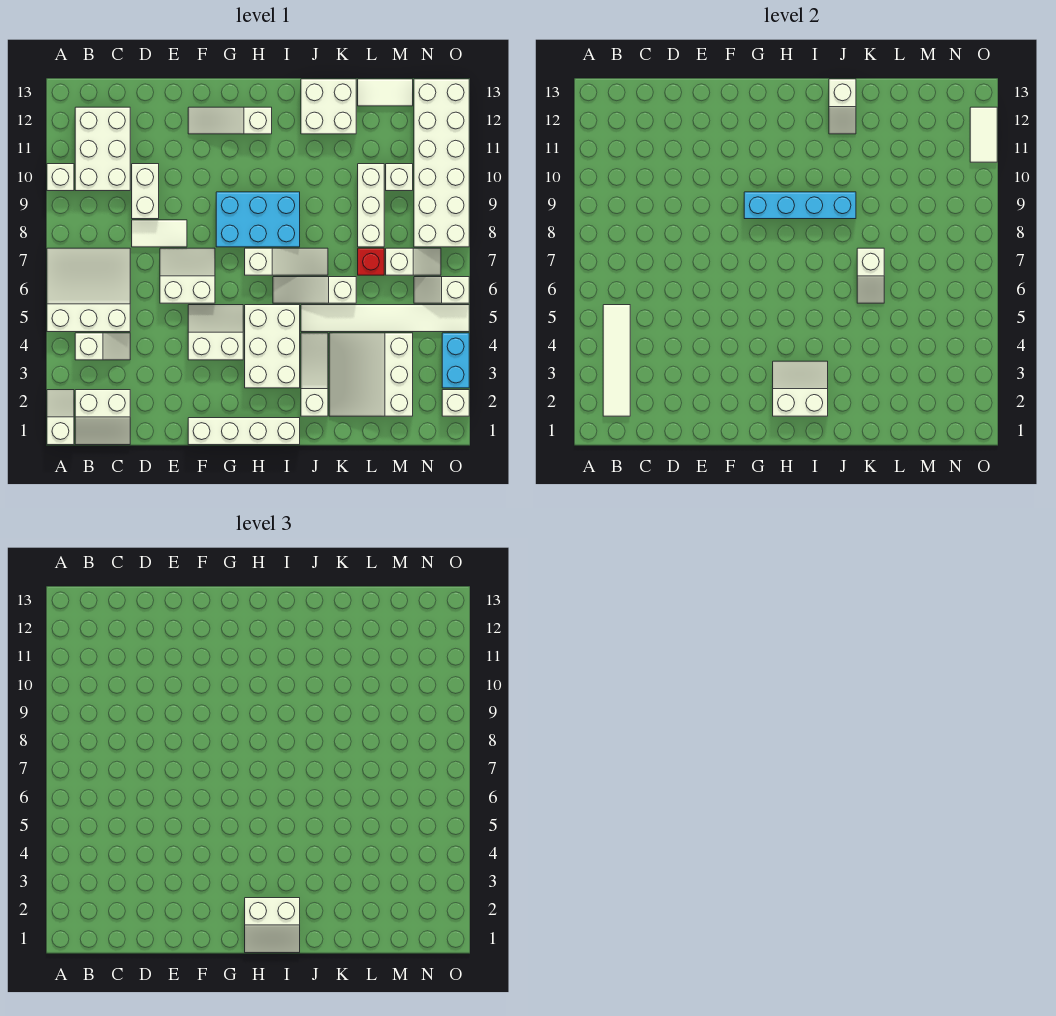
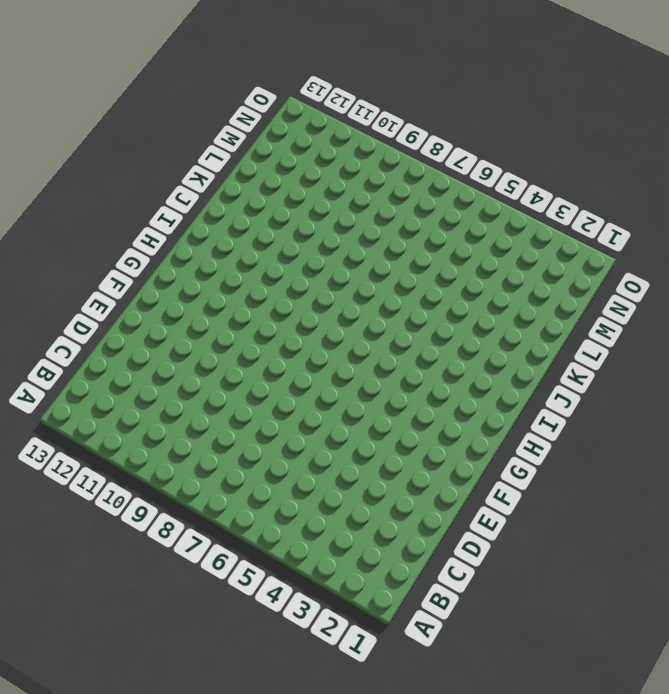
none -> white slope A1:A2 level 1 top 1
none -> white slope A5:C7 level 1 top 5
none -> white brick A10 level 1
none -> white slope B1:C2 level 1 top 2

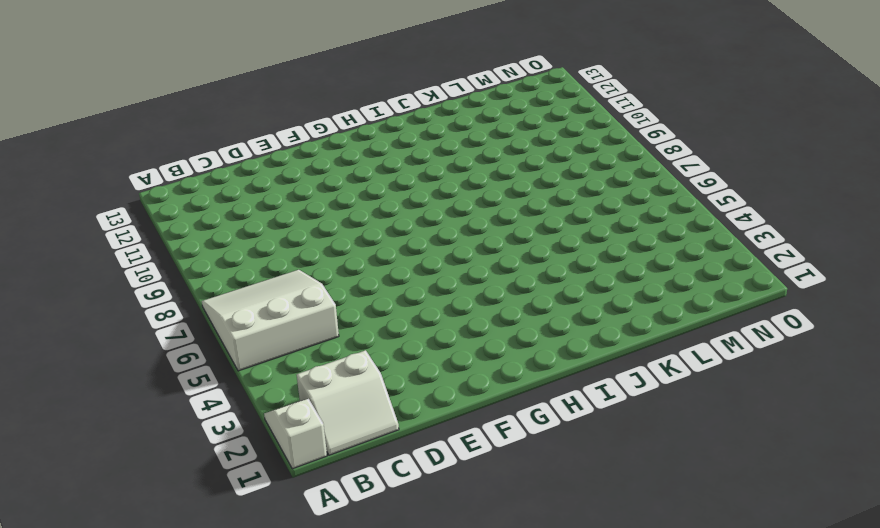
none -> white brick A10 level 1
none -> white slope B4:C4 level 1 top B
none -> white brick B10:C12 level 1
none -> white tile D8:E8 level 1

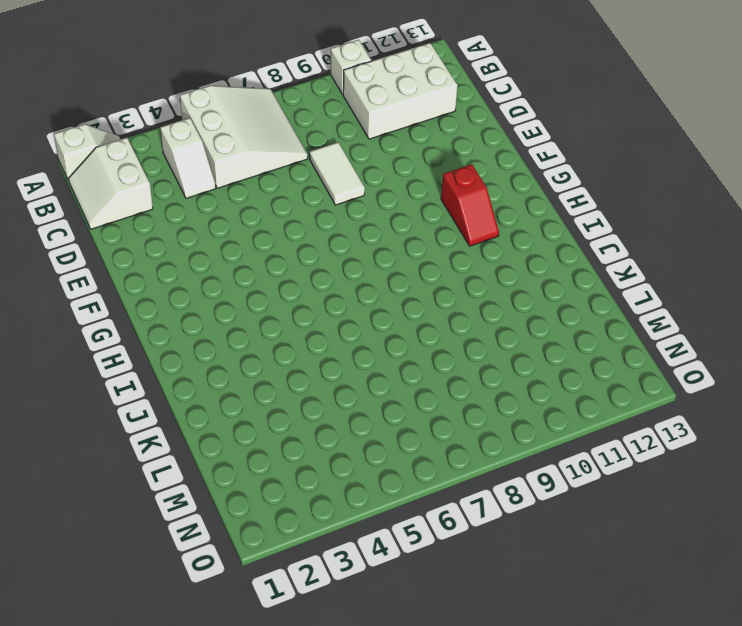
red slope G11:H11 level 1 top G -> none
none -> white brick D9:D10 level 1
none -> white slope E6:F7 level 1 top 6
none -> white brick F1:I1 level 1
none -> white slope F4:G5 level 1 top 4

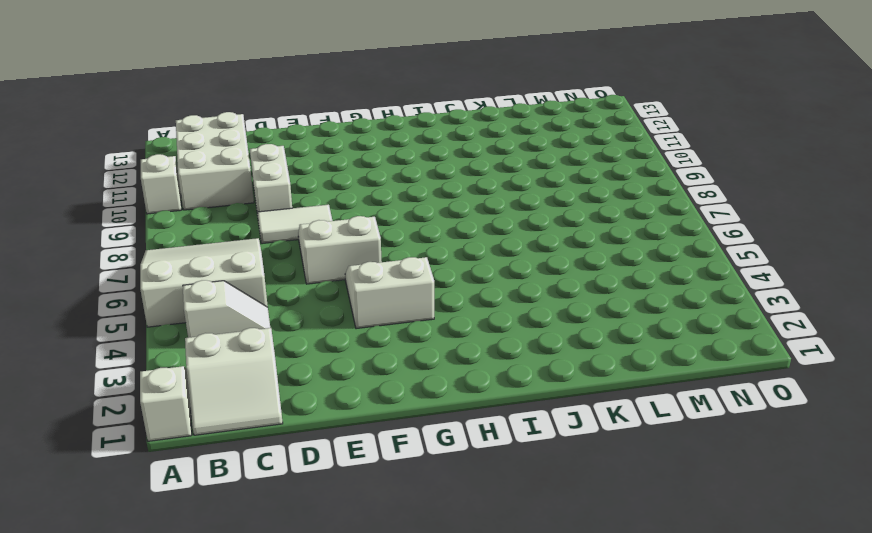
none -> white brick F1:I1 level 1
none -> white slope F12:H12 level 1 top H
none -> cyan brick G8:I9 level 1
none -> white brick H3:I5 level 1

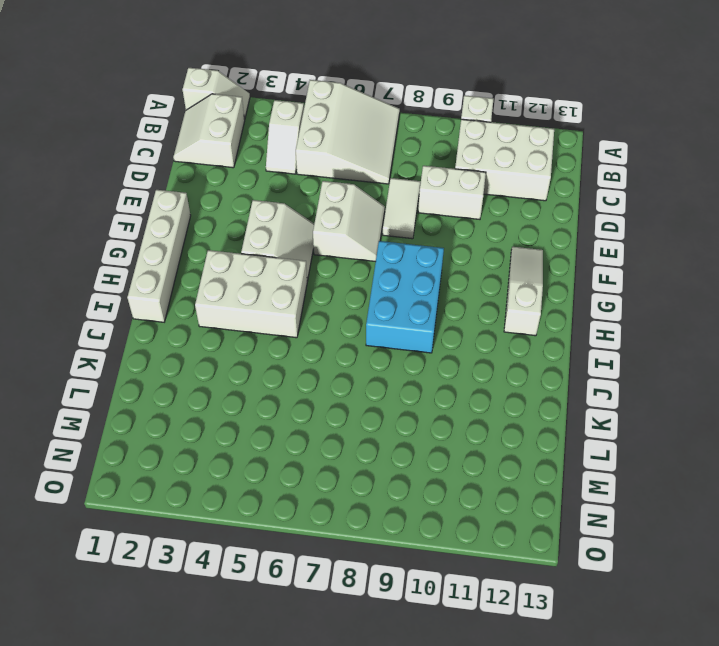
none -> white slope H7:J7 level 1 top H
none -> white slope I6:K6 level 1 top K
none -> white slope J2:J4 level 1 top 2
none -> white tile J5:O5 level 1

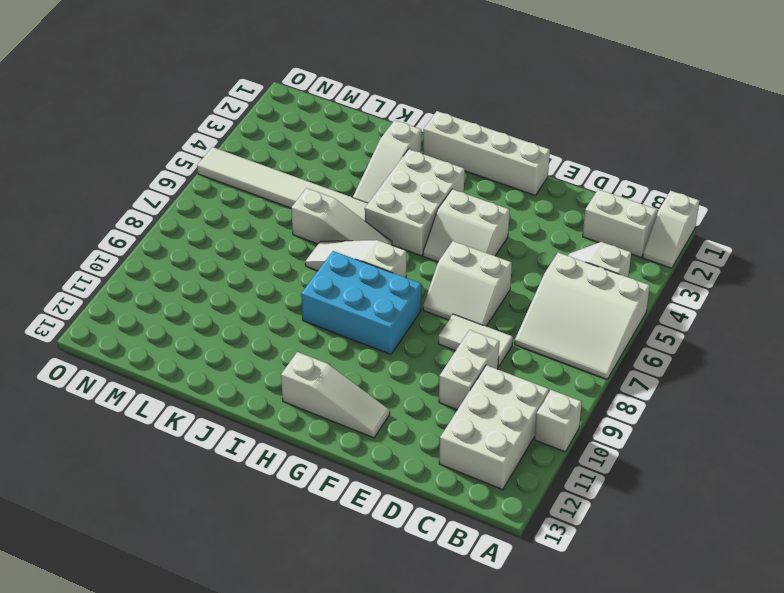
none -> white brick J12:K13 level 1
none -> white slope K2:M4 level 1 top M
none -> red brick L7 level 1
none -> white brick L8:L10 level 1

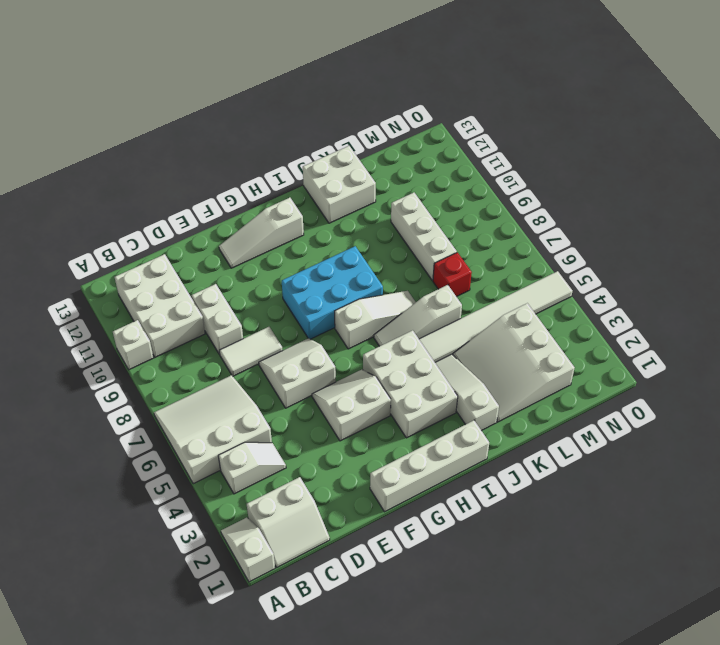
none -> white tile L13:M13 level 1
none -> white slope M7:N7 level 1 top M
none -> white brick M10 level 1
none -> white slope N6:O6 level 1 top O

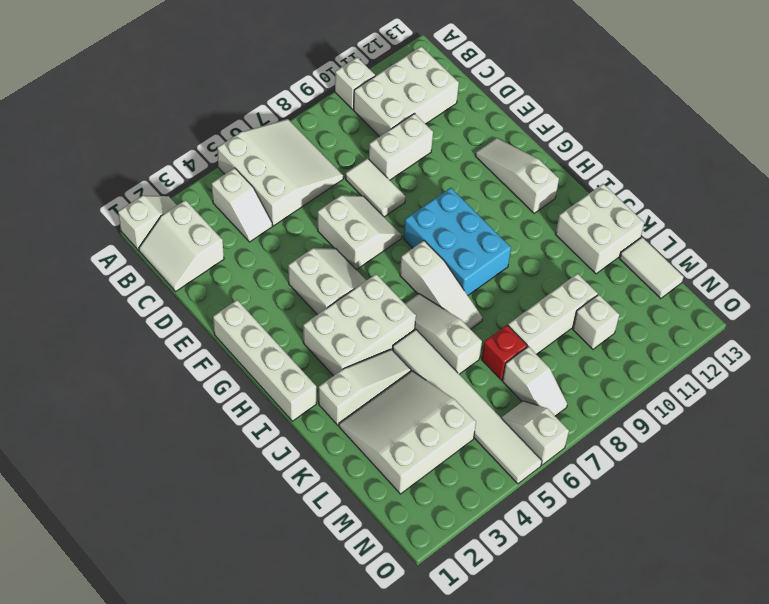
none -> white brick N8:O13 level 1
none -> white brick O2 level 1
none -> cyan brick O3:O4 level 1
none -> white tile B2:B5 level 2

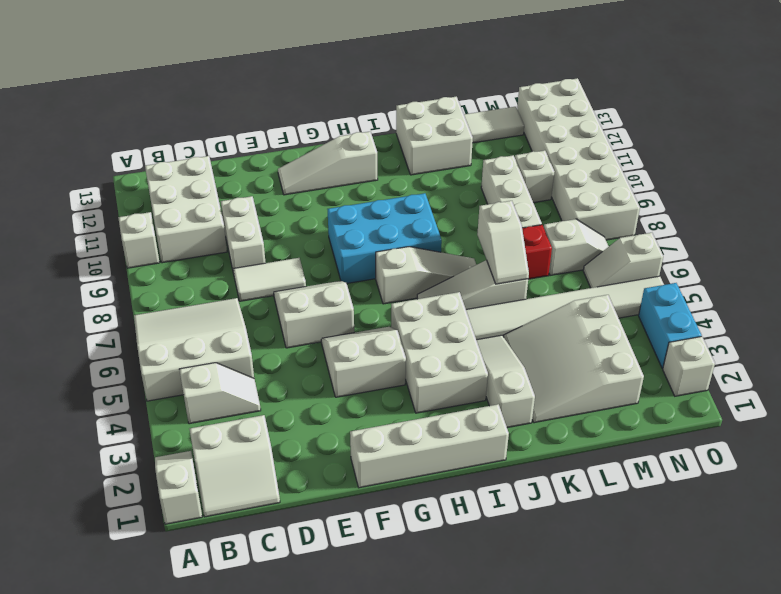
none -> white tile B2:B5 level 2
none -> cyan brick G9:J9 level 2
none -> white slope H2:I3 level 2 top 2
none -> white slope J12:J13 level 2 top 13

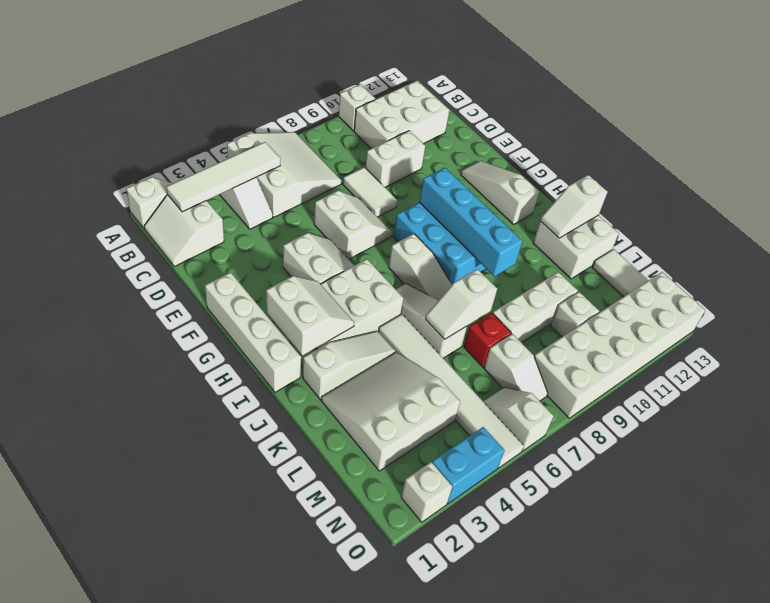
none -> white tile O11:O12 level 2
none -> white slope H1:I2 level 3 top 2

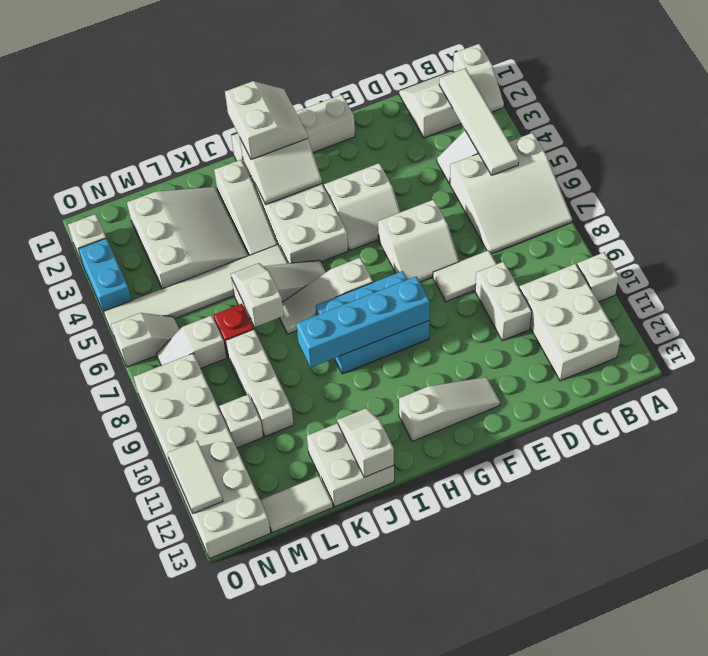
white slope H1:I2 level 3 top I -> white slope H1:I2 level 3 top 2

